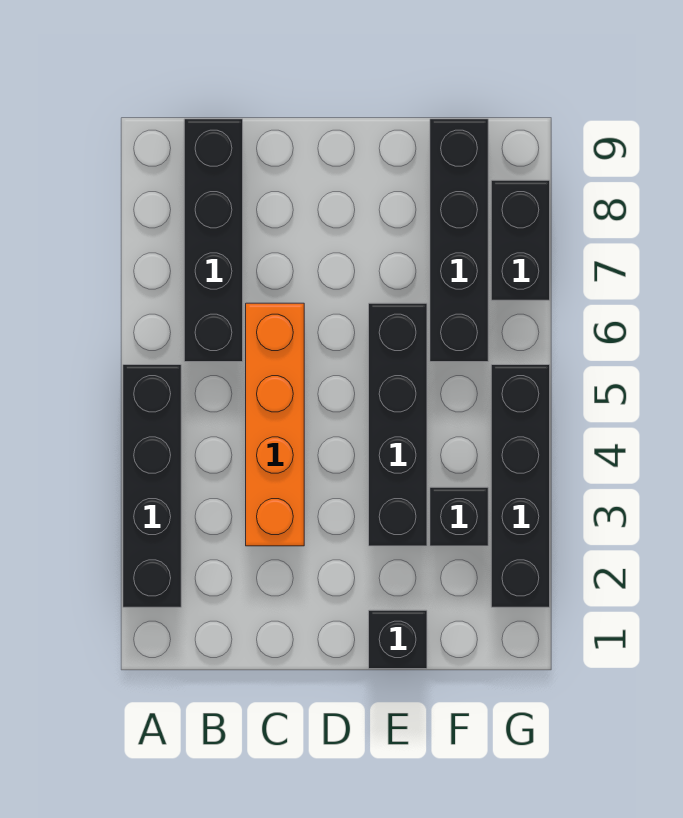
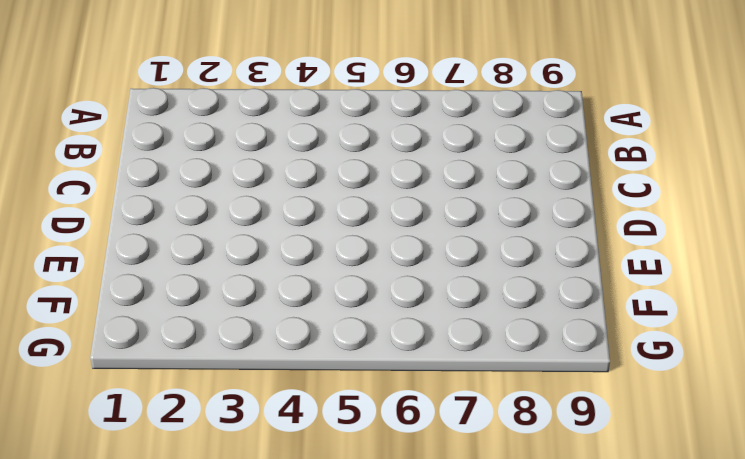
none -> black brick A2:A5 level 1
none -> black brick B6:B9 level 1

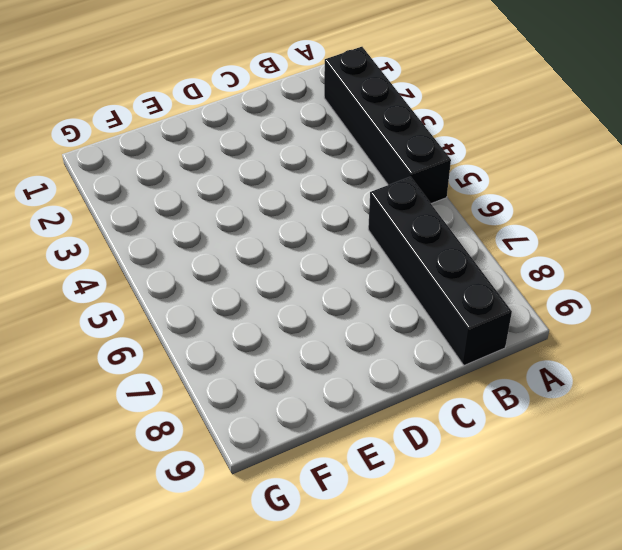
none -> orange brick C3:C6 level 1
none -> black brick E1 level 1

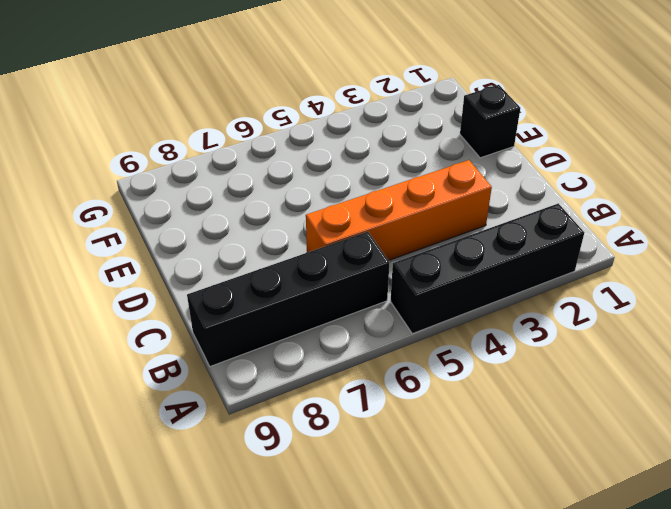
none -> black brick E3:E6 level 1
none -> black brick F3 level 1

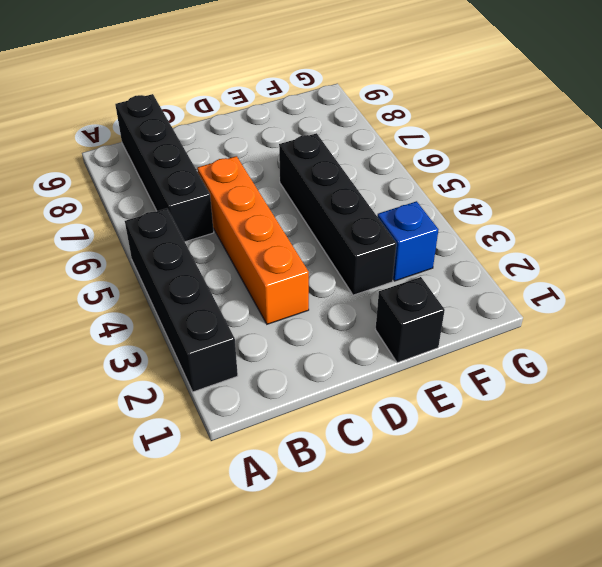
blue brick F3 level 1 -> black brick F3 level 1
none -> black brick F6:F9 level 1
none -> black brick G2:G5 level 1

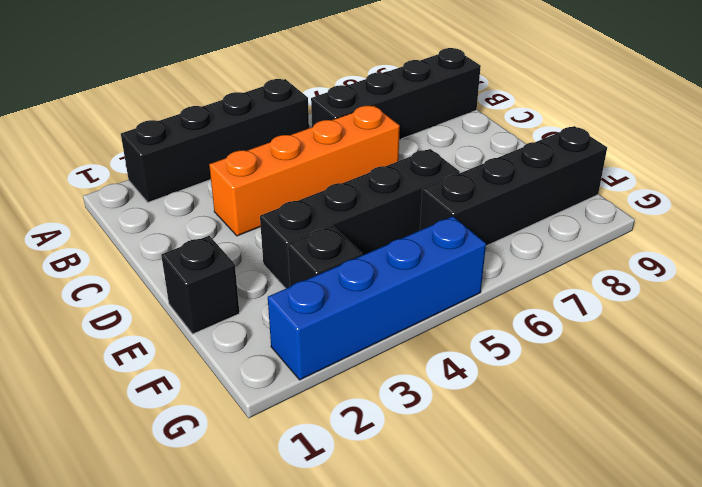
blue brick G2:G5 level 1 -> black brick G2:G5 level 1
none -> black brick G7:G8 level 1

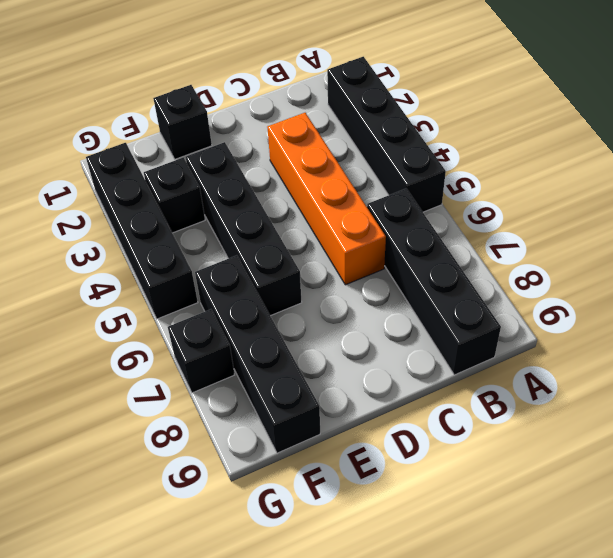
black brick G7 level 1 -> black brick G7:G8 level 1

